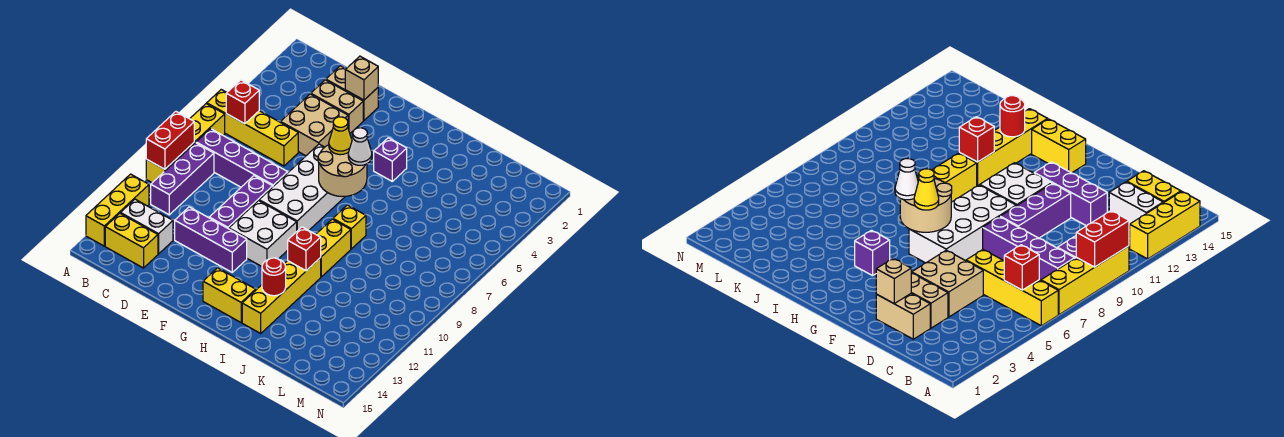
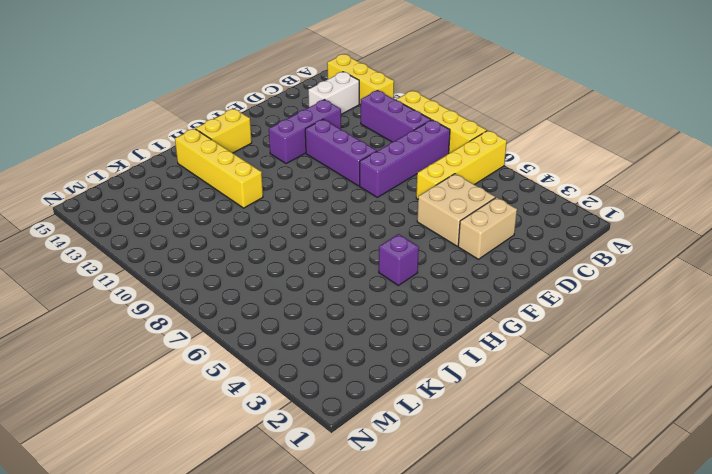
none -> yellow brick B14:C14 level 1
none -> tan brick D2:E2 level 1
none -> white brick F6:G9 level 1

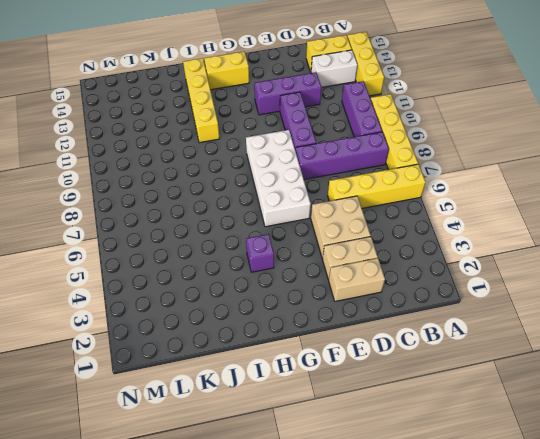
none -> white brick F10:G11 level 1
none -> yellow brick I8 level 1
none -> yellow brick I9:I10 level 1

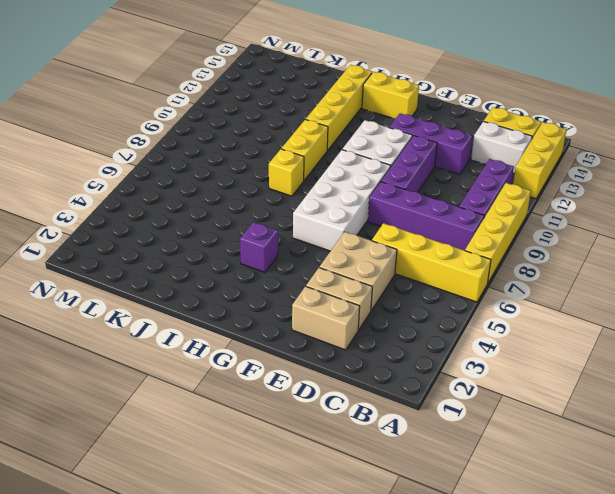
none -> red brick A9:A10 level 2
none -> red brick B6 level 2
none -> tan brick E2 level 2

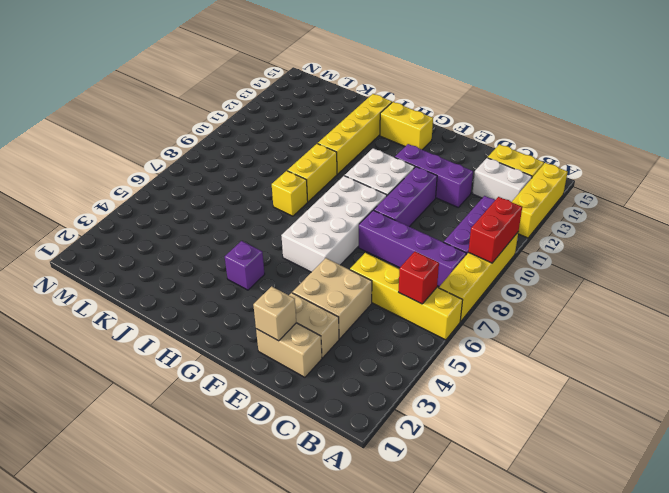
none -> tan round brick G6:H7 level 2
none -> red brick I11 level 2
none -> red round brick I13 level 2

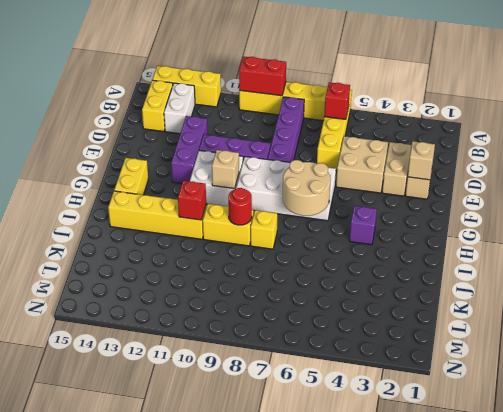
tan brick G10 level 2 -> none
red round brick I9 level 2 -> red round brick I13 level 2
none -> purple brick B9:B11 level 1
none -> yellow cone G6 level 3
none -> white cone H6 level 3

